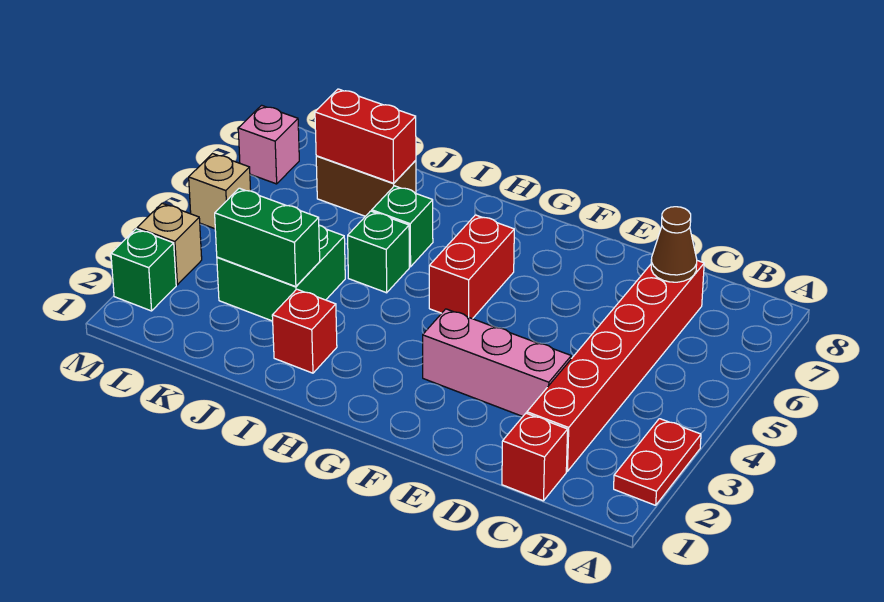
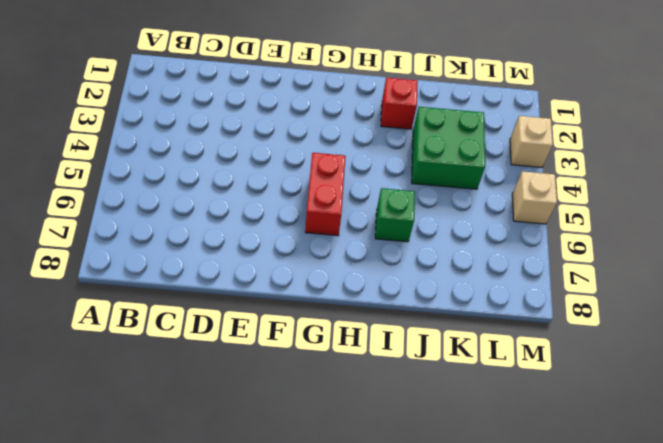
none -> red plate A2:A3 level 1
none -> red brick C1 level 1
none -> red brick C2:C7 level 1

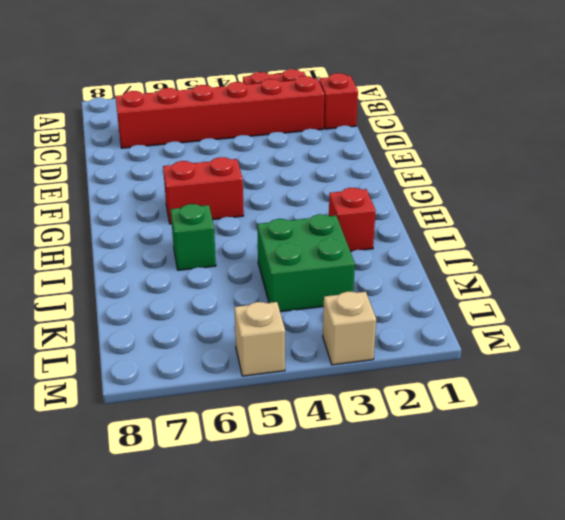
none -> pink brick D3:F3 level 1
none -> green brick I5 level 1
none -> brown brick J7:K7 level 1

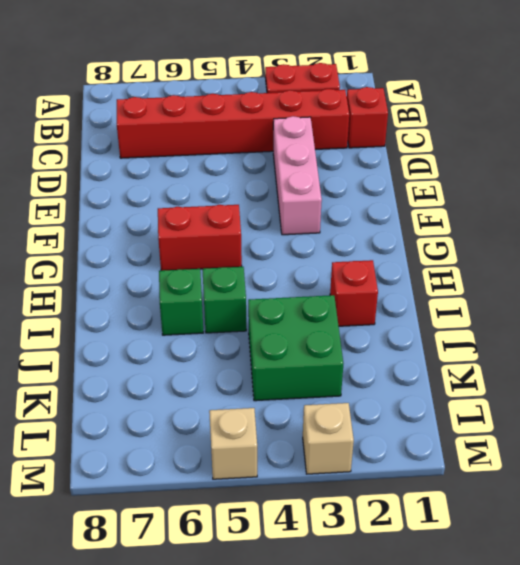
none -> brown brick J7:K7 level 1
none -> green brick M2 level 1
none -> pink brick M7 level 1

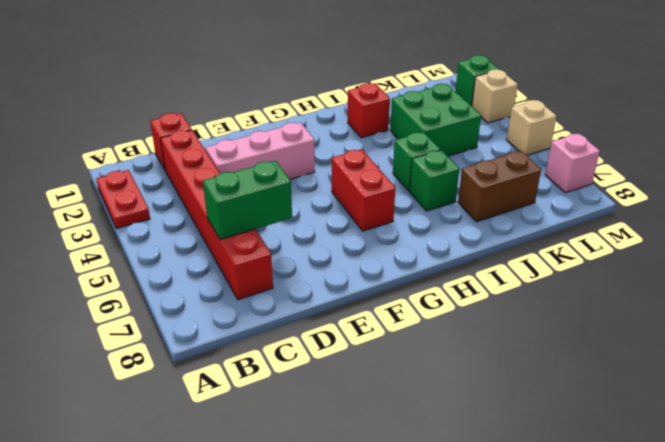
green brick C6:D6 level 2 -> green brick J3:K3 level 2
none -> brown cone C7 level 2
none -> red brick J7:K7 level 2

